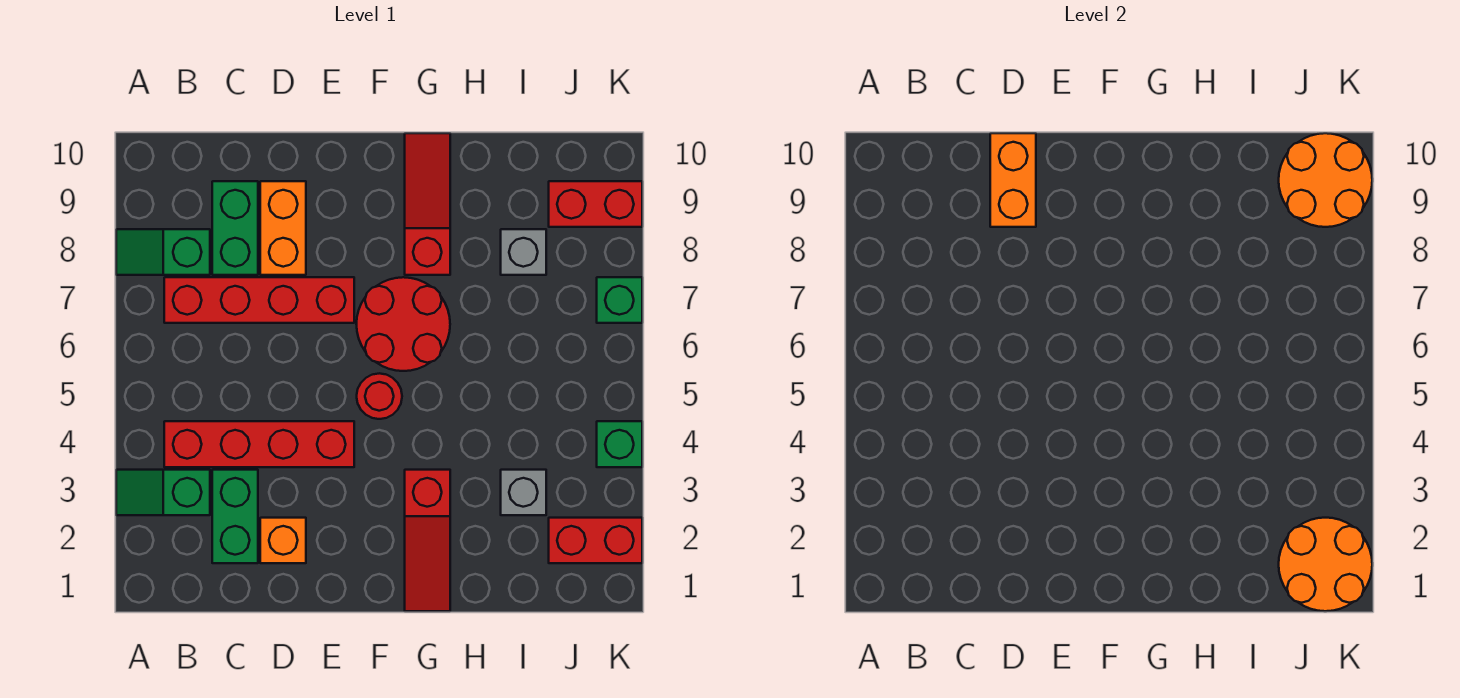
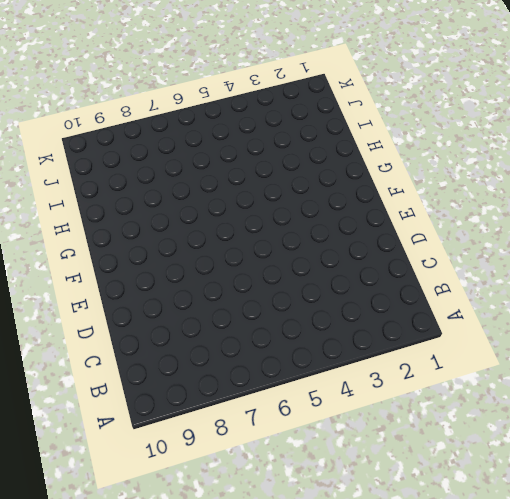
none -> green slope A3:B3 level 1 top B
none -> green slope A8:B8 level 1 top B
none -> red brick B4:E4 level 1

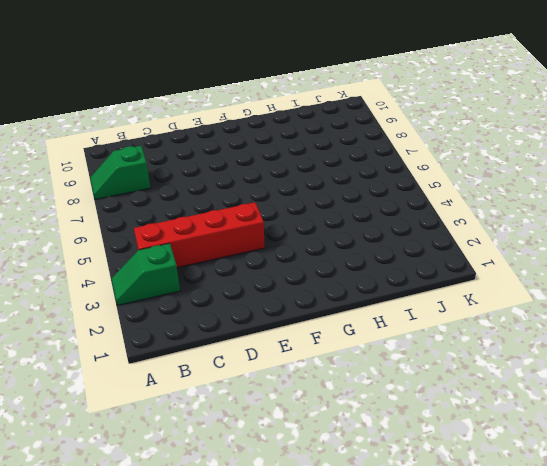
none -> red brick B7:E7 level 1
none -> green brick C2:C3 level 1
none -> green brick C8:C9 level 1

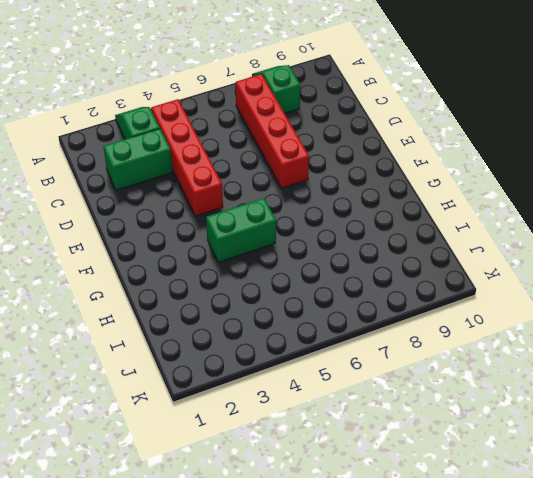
green brick G4:G5 level 1 -> green brick C8:C9 level 1
none -> orange brick D2 level 1
none -> orange brick D8:D9 level 1
none -> red round brick F5 level 1

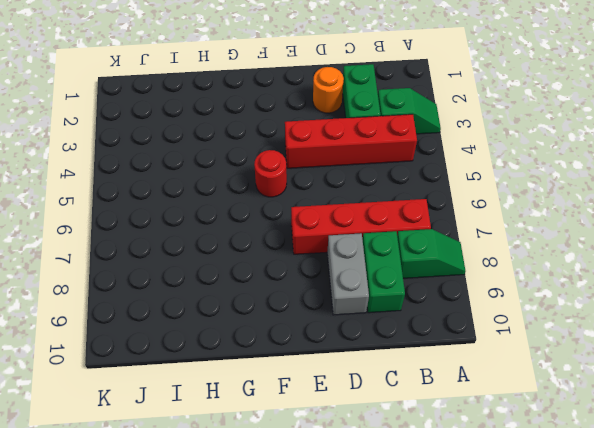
orange round brick D2 level 1 -> orange brick D2 level 1
grey brick D8:D9 level 1 -> orange brick D8:D9 level 1
none -> red round brick F6:G7 level 1
none -> red slope G1:G3 level 1 top 3
none -> red slope G8:G10 level 1 top 8

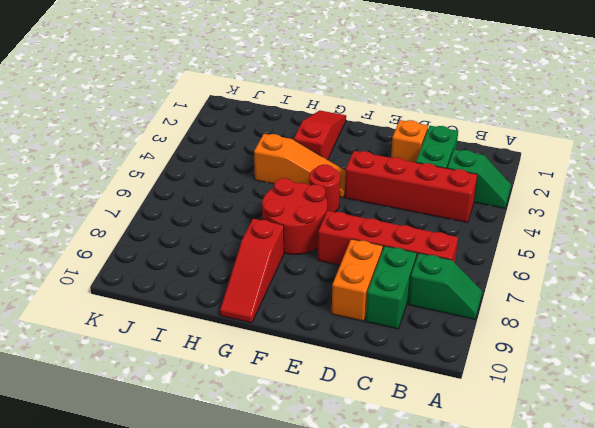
orange slope F4:H4 level 1 top H -> none
none -> grey brick I3 level 1
none -> grey brick I8 level 1
none -> red brick J2:K2 level 1

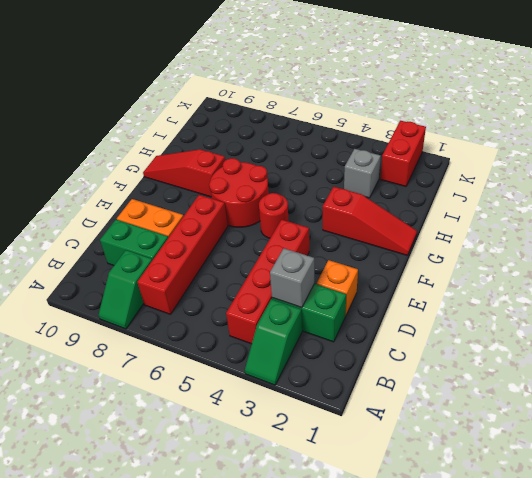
grey brick C3 level 2 -> grey brick I8 level 1
none -> red brick J9:K9 level 1
none -> green brick K4 level 1
none -> green brick K7 level 1

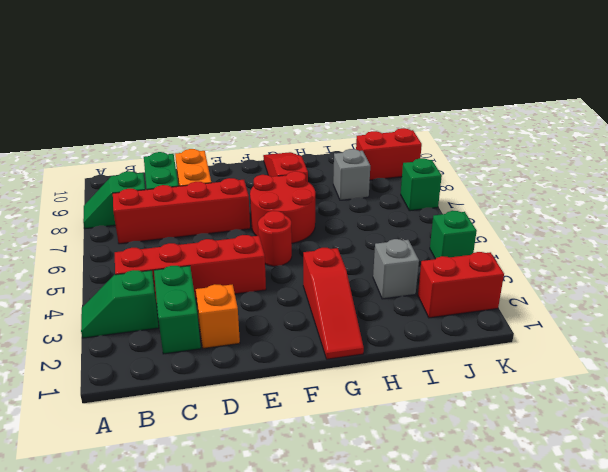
none -> orange brick D9:D10 level 2
none -> orange round brick J1:K2 level 2
none -> orange round brick J9:K10 level 2

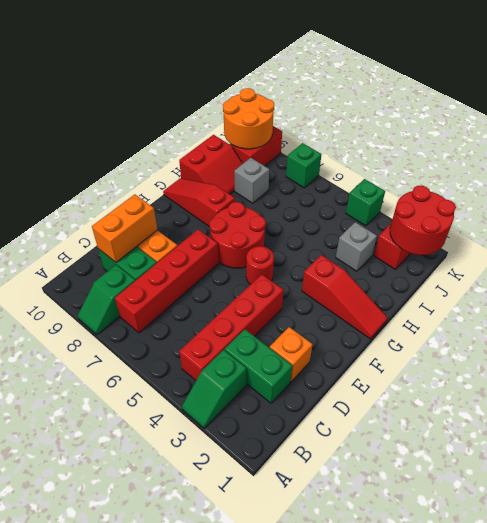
orange brick C9:D9 level 2 -> orange brick D9:D10 level 2
red slope H9:I10 level 1 top 10 -> none
red round brick J1:K2 level 2 -> orange round brick J1:K2 level 2

